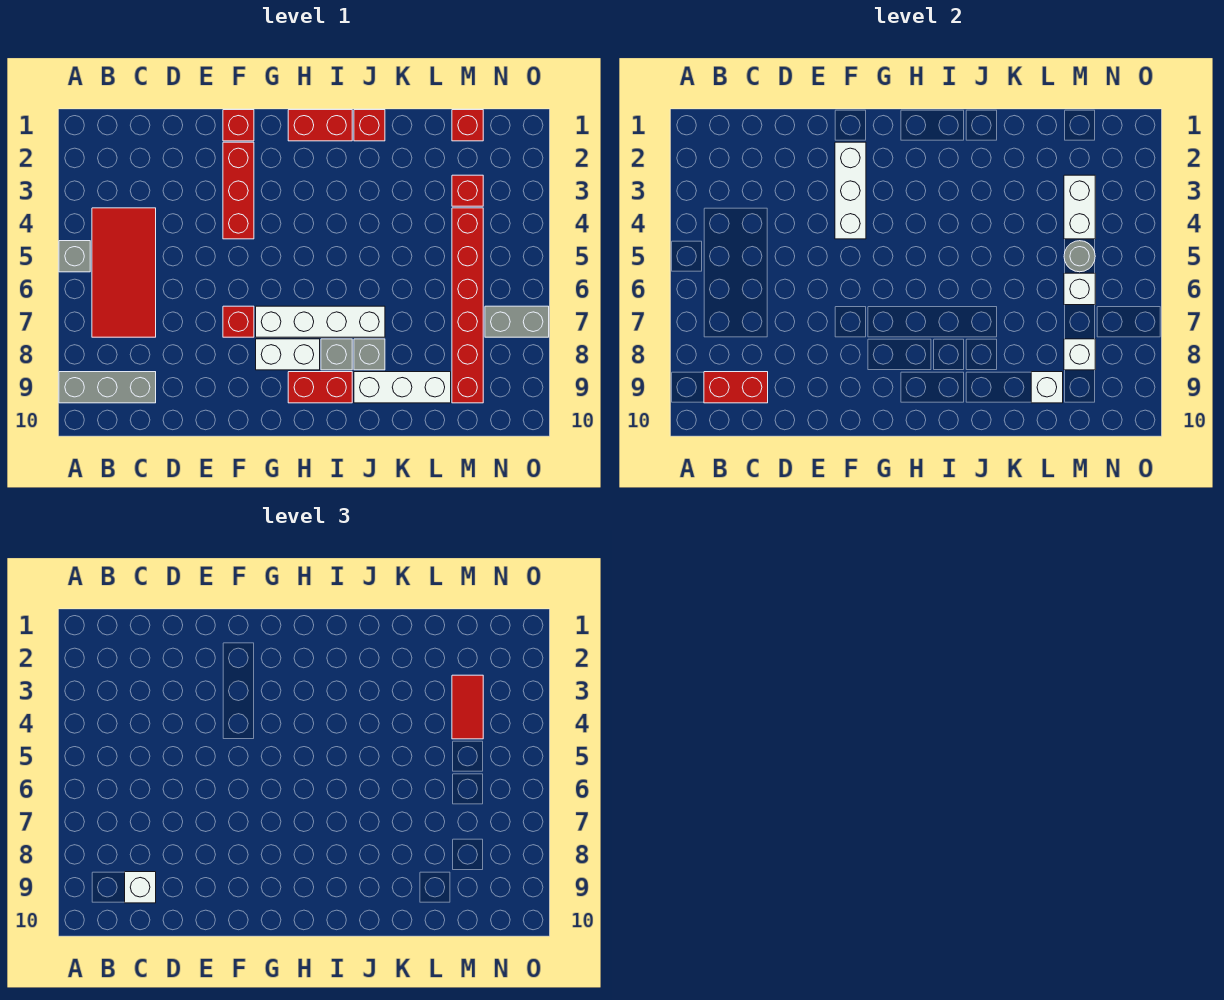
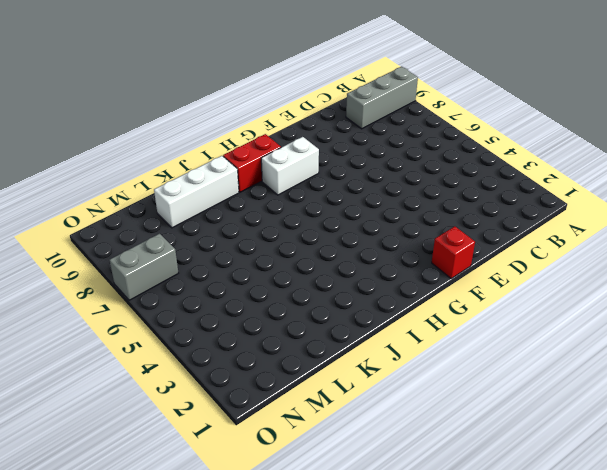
none -> grey brick A5 level 1
none -> red tile B4:C7 level 1
none -> red brick F2:F4 level 1

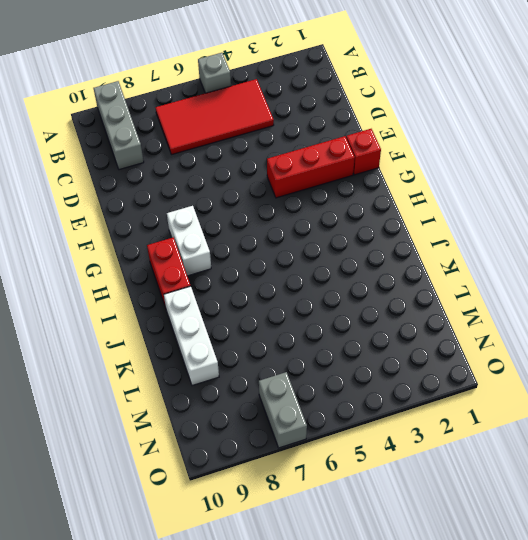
none -> red brick F7 level 1
none -> white brick G7:J7 level 1
none -> red brick H1:I1 level 1

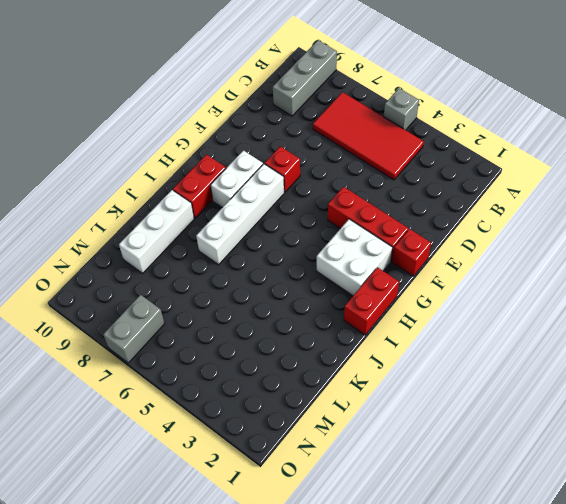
white brick G2:H3 level 1 -> none
none -> grey brick I8 level 1
none -> red brick J1 level 1
none -> grey brick J8 level 1

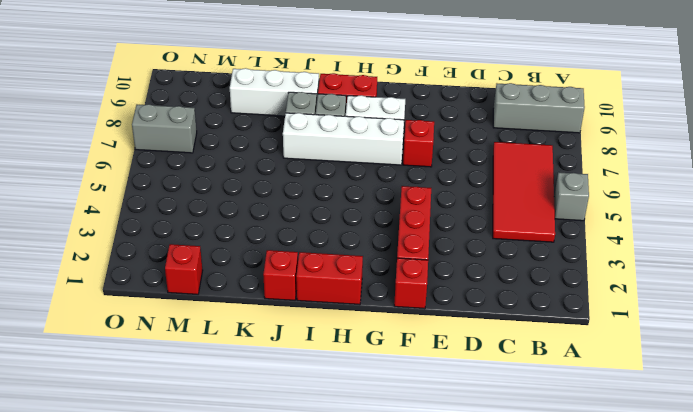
none -> red brick M3 level 1
none -> red brick M4:M9 level 1
none -> red brick B9:C9 level 2

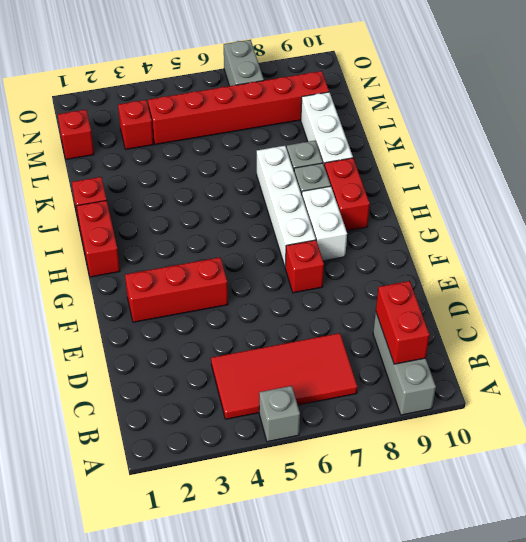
none -> red brick F1 level 1
none -> white brick F2:F4 level 2
none -> white brick L9 level 2

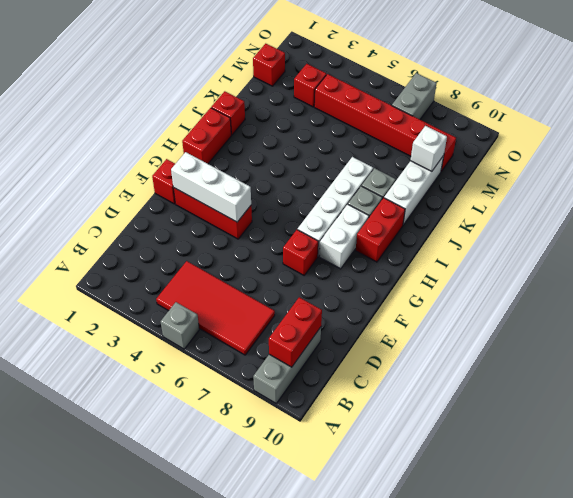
none -> white brick M3:M4 level 2
none -> grey round brick M5 level 2
none -> white brick M6 level 2

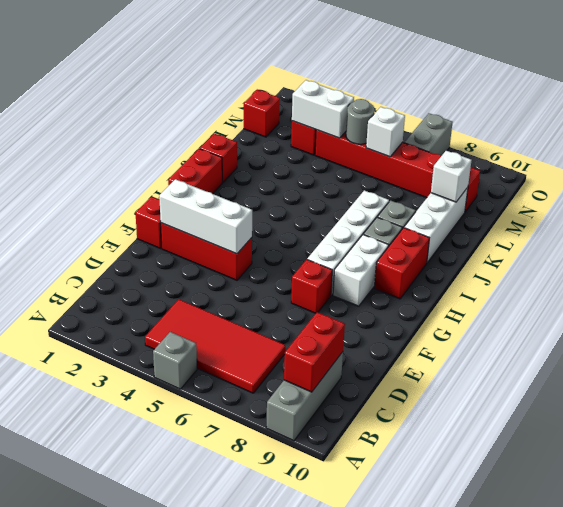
none -> white brick M8 level 2
none -> white brick C9 level 3
none -> red tile M3:M4 level 3

